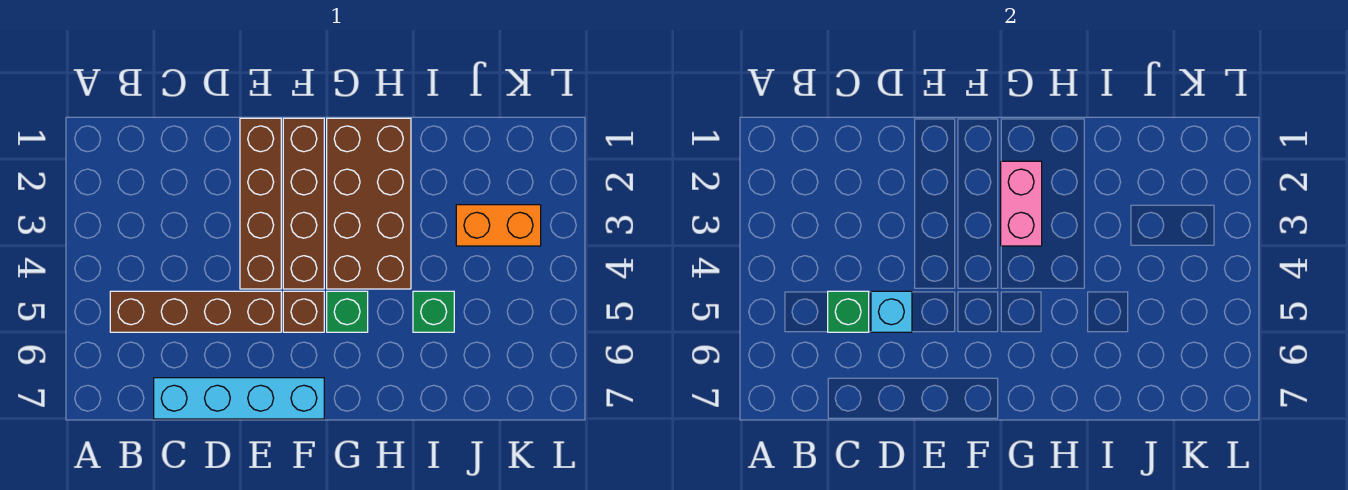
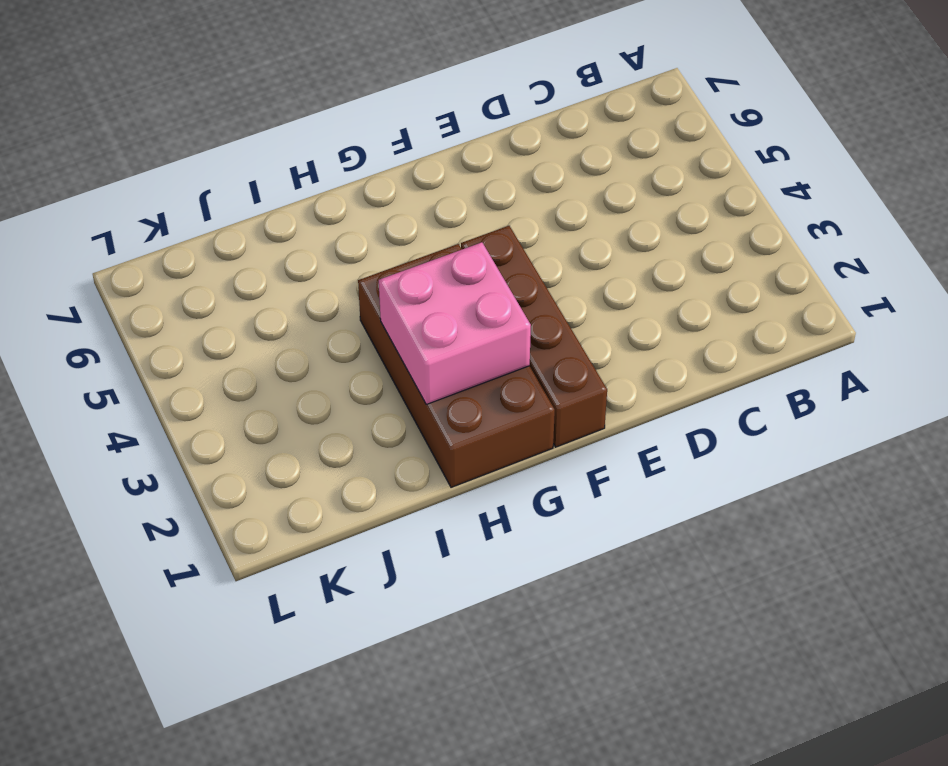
pink brick G2:H3 level 2 -> pink brick G2:G3 level 2
none -> brown brick B5:E5 level 1
none -> cyan brick C7:F7 level 1
none -> brown brick E1:E4 level 1

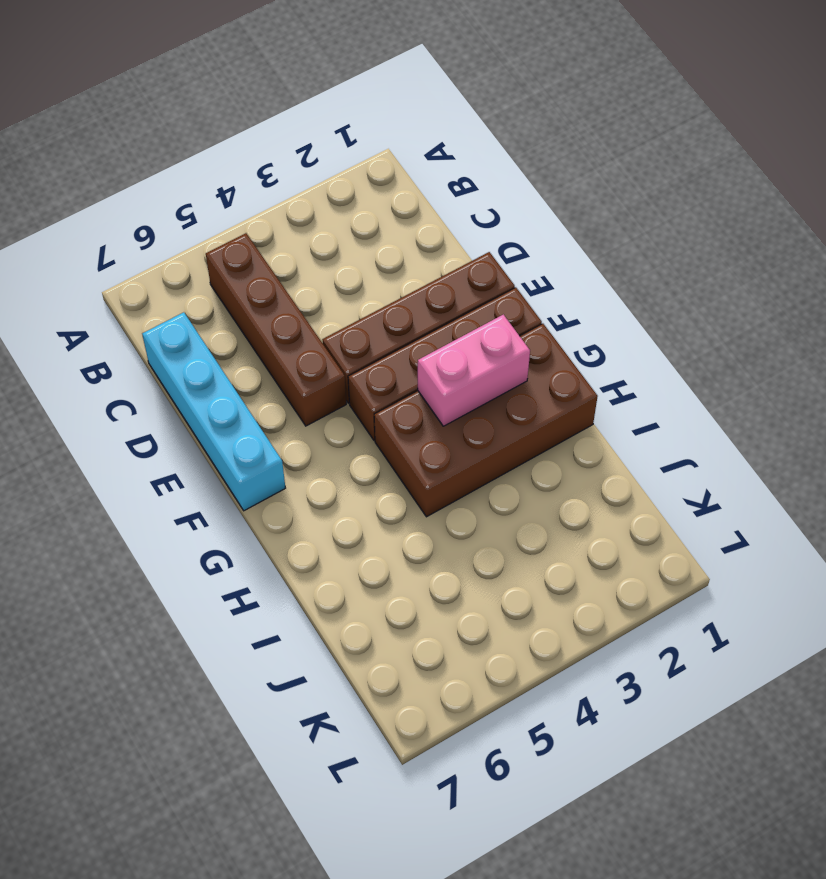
none -> brown brick F5 level 1
none -> green brick G5 level 1
none -> green brick I5 level 1

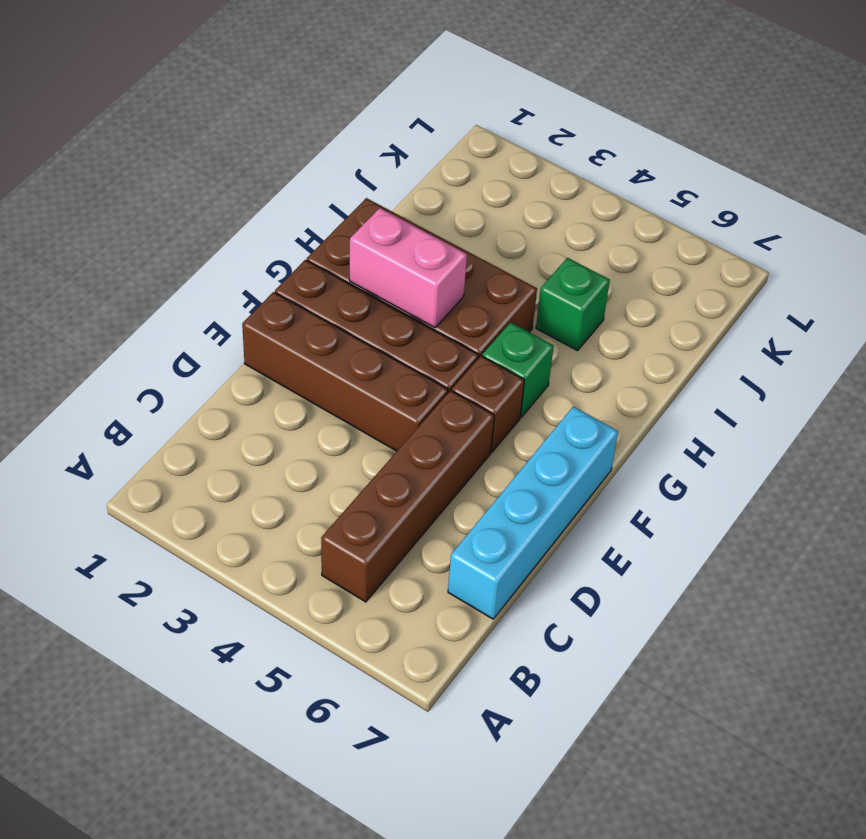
none -> orange brick J3:K3 level 1
none -> green brick C5 level 2
none -> cyan brick D5 level 2

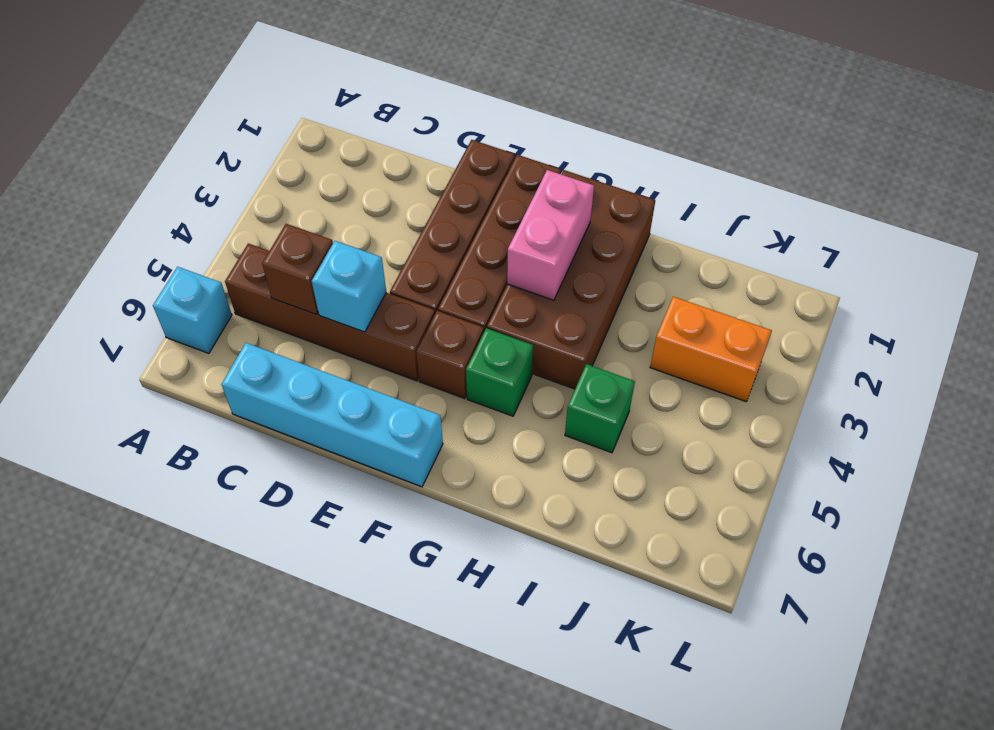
cyan brick A6 level 1 -> none
brown brick C5 level 2 -> green brick C5 level 2

